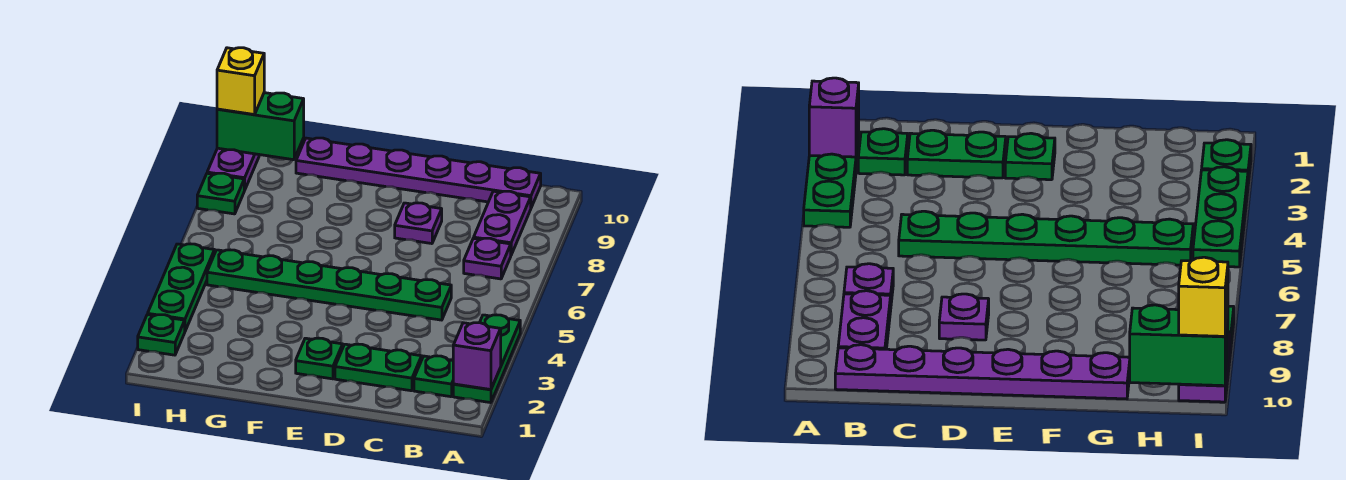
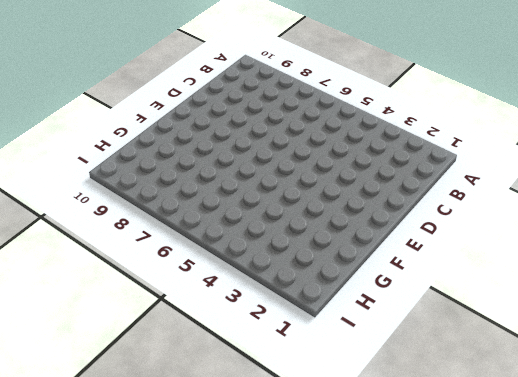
none -> green plate A2:A4 level 1
none -> green plate B2 level 1
none -> purple plate B7 level 1

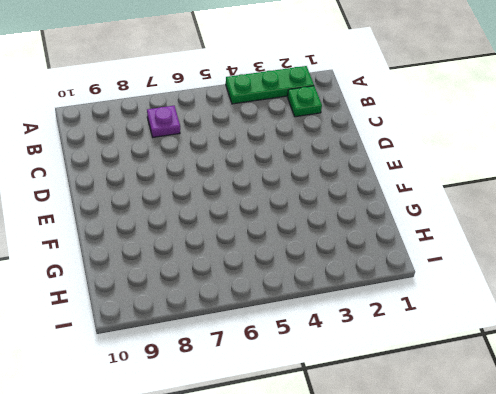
none -> purple plate B8:B9 level 1
none -> purple plate B10:G10 level 1
none -> green plate C2:D2 level 1

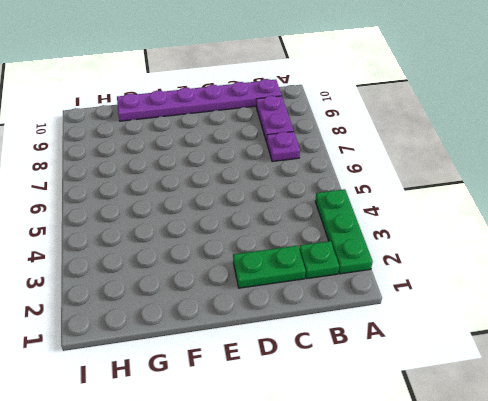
none -> green plate C5:H5 level 1
none -> purple plate D8 level 1
none -> green plate E2 level 1

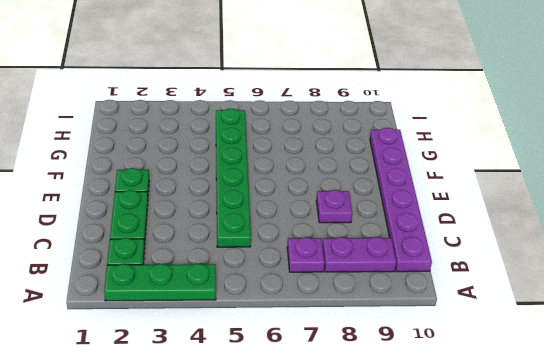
none -> green plate I2 level 1
none -> green plate I3:I5 level 1
none -> green plate I8 level 1

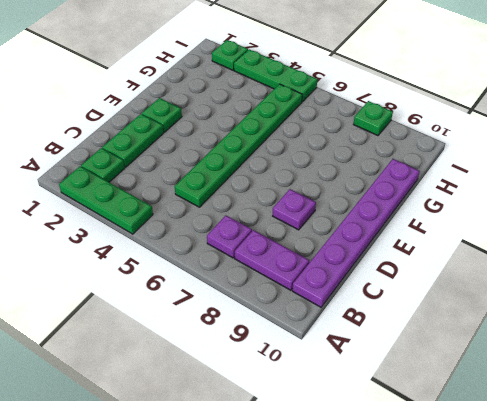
none -> purple plate I9:I10 level 1
none -> purple brick A2 level 2
none -> green brick H10:I10 level 2

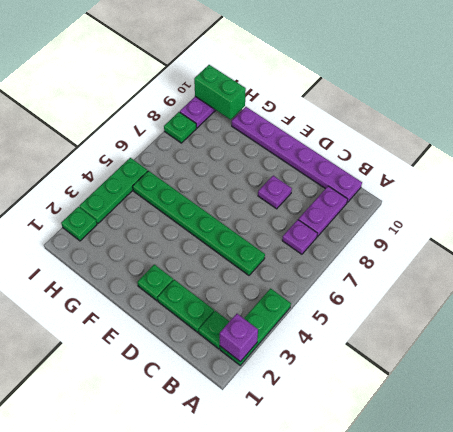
none -> yellow brick I10 level 3

